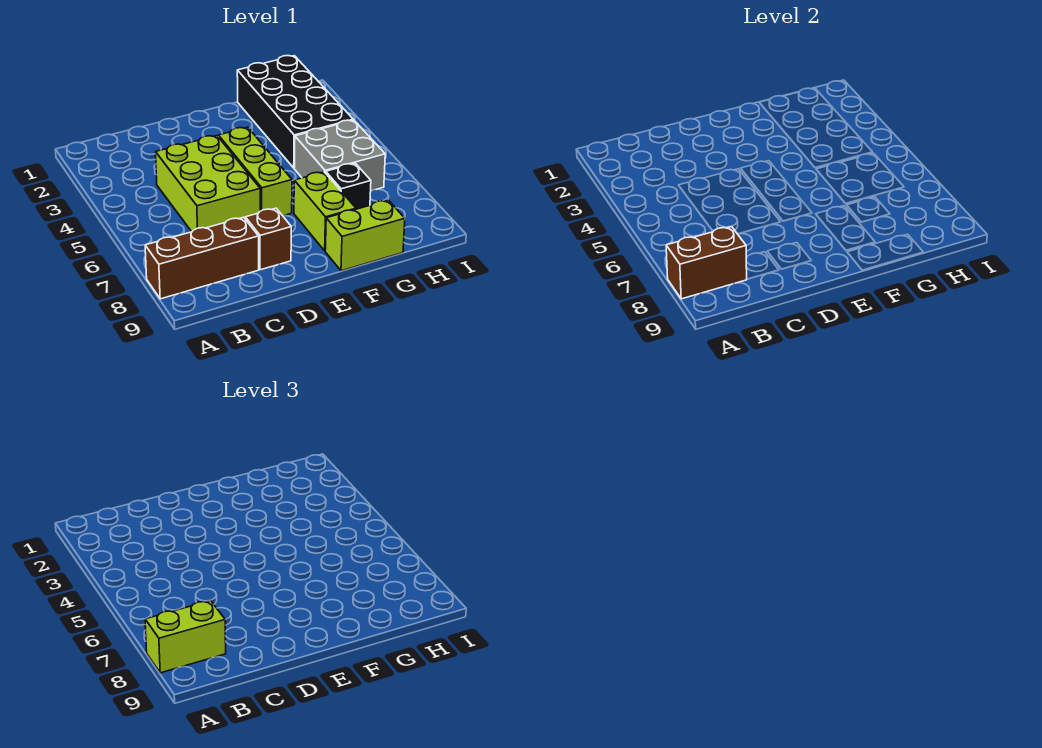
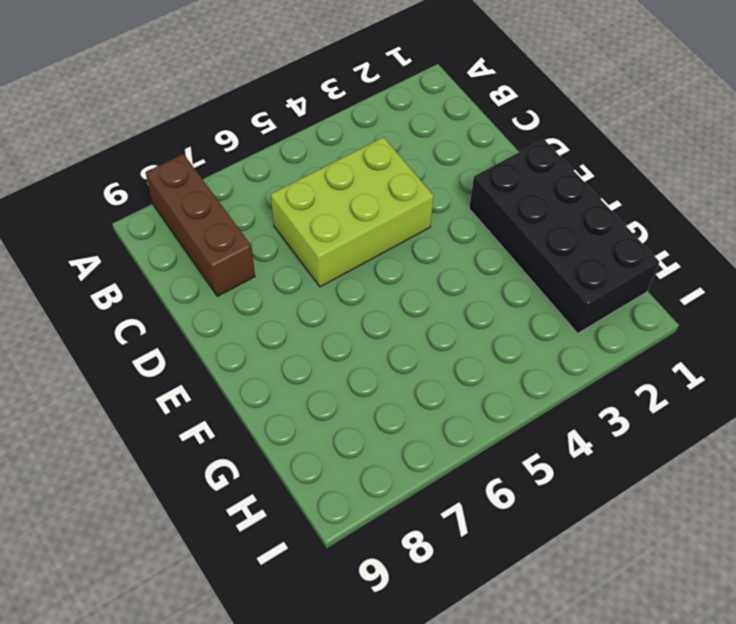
black brick E1:H2 level 1 -> black brick G1:H4 level 1
none -> brown brick D8 level 1
none -> lime brick E4:E6 level 1

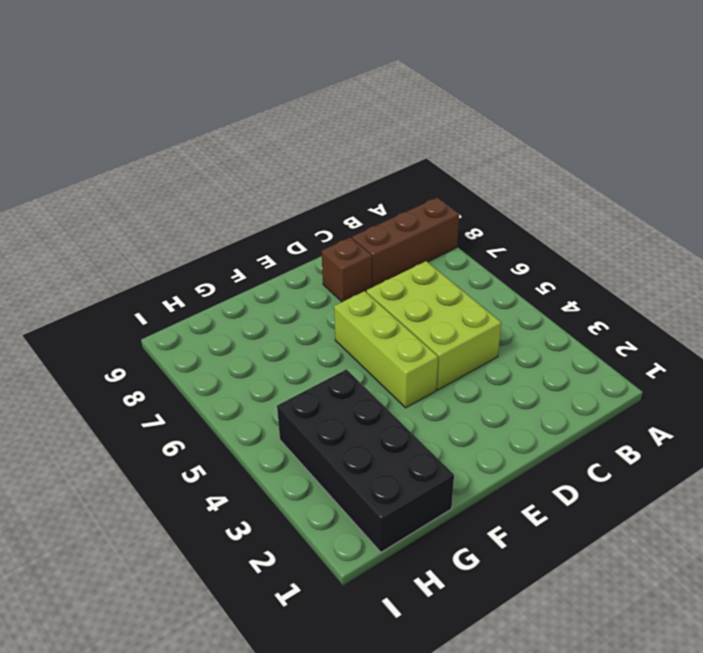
none -> lime brick F7:F8 level 1
none -> lime brick F9:G9 level 1

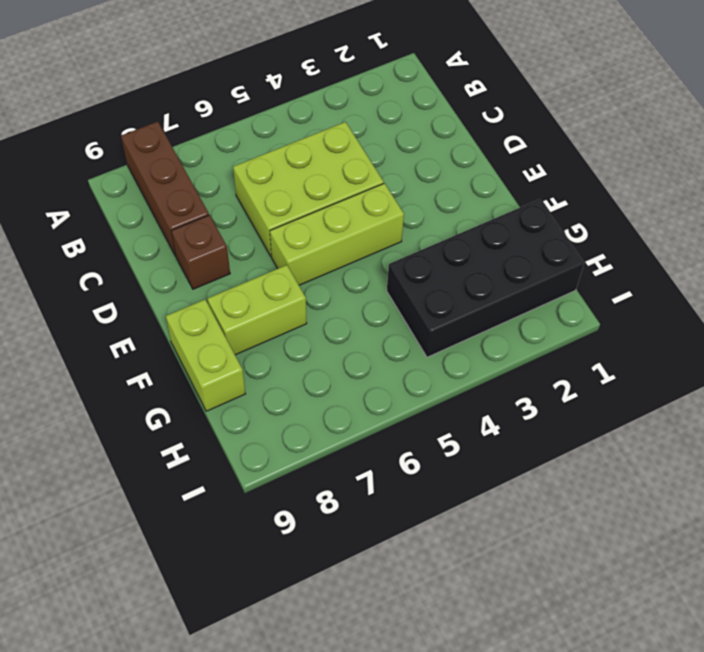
none -> grey brick G5:H6 level 1
none -> black brick G7 level 1

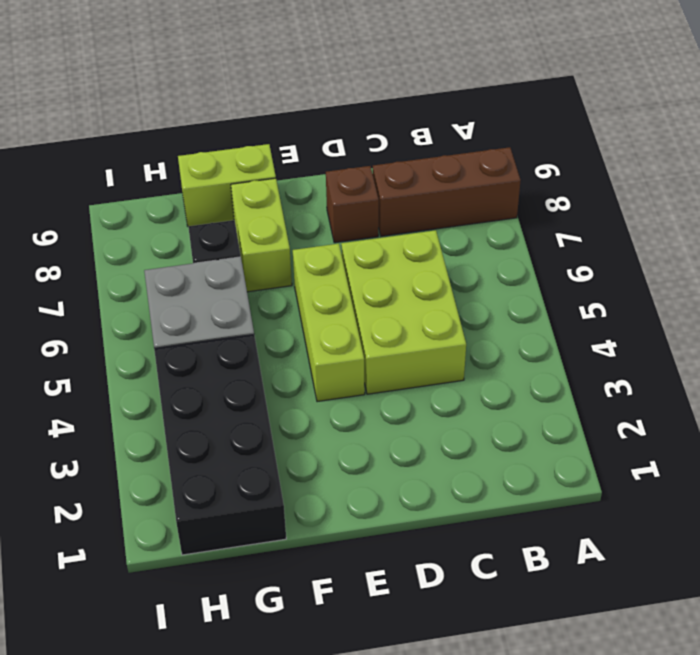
none -> brown brick A8:B8 level 2
none -> lime brick A8:B8 level 3

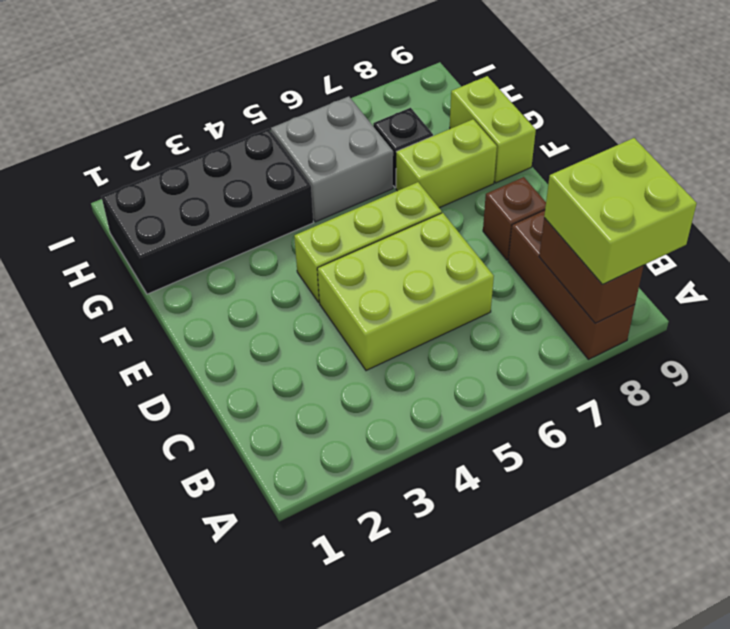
lime brick A8:B9 level 3 -> lime brick A8:B8 level 3

